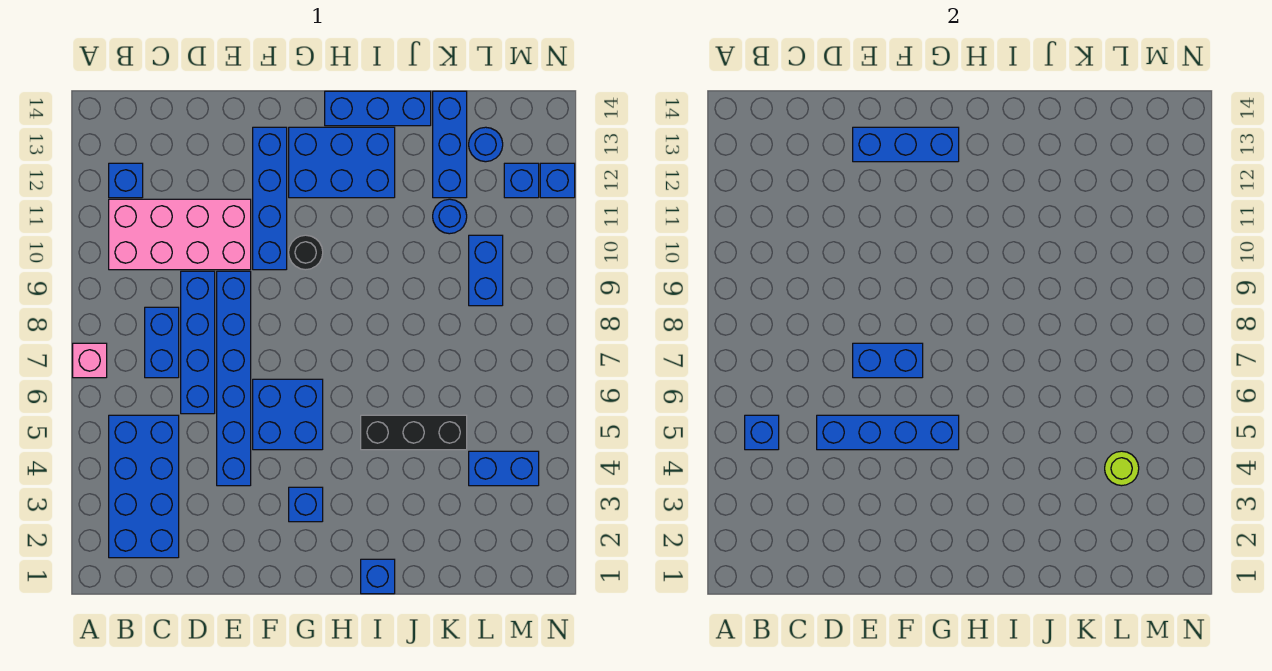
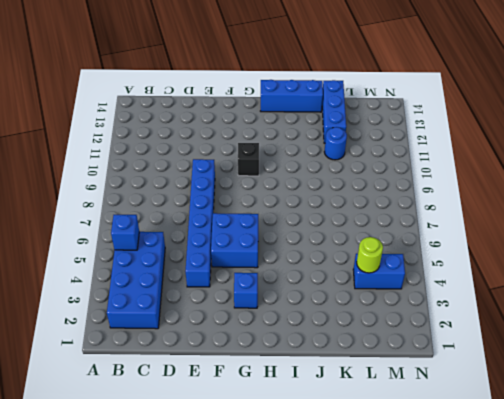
black brick G10 level 1 -> black round brick G10 level 1
none -> pink brick A7 level 1
none -> pink brick B10:E11 level 1
none -> blue brick B12 level 1

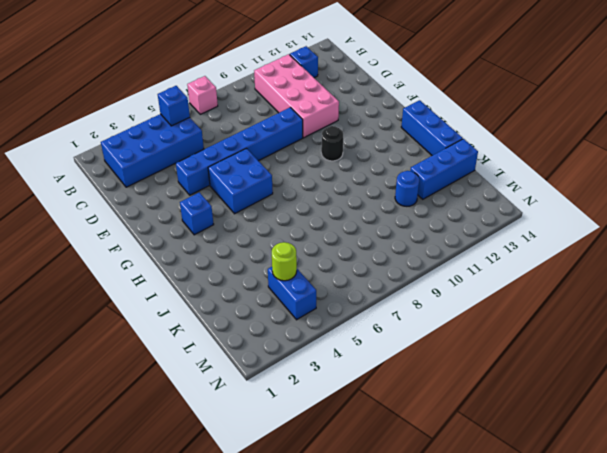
none -> blue brick C7:C8 level 1
none -> blue brick D6:D9 level 1
none -> blue brick F10:F13 level 1

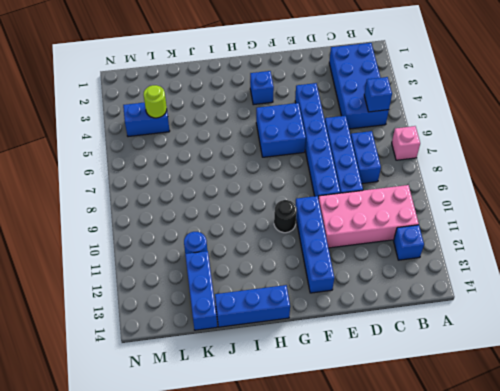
none -> blue brick G12:I13 level 1
none -> blue brick I1 level 1
none -> black brick I5:K5 level 1

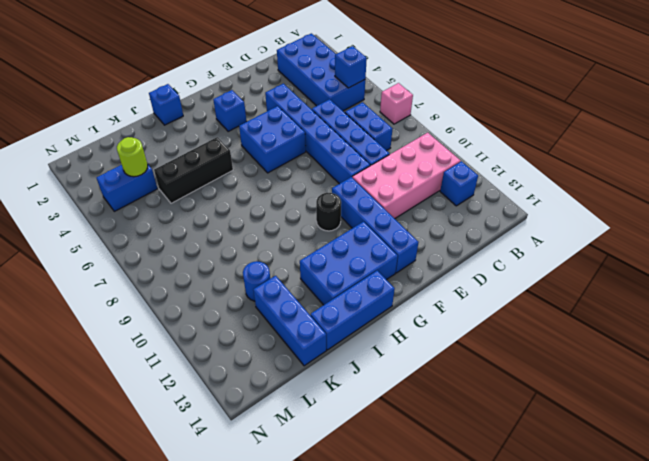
none -> blue brick L9:L10 level 1
none -> blue round brick L13 level 1
none -> blue brick M12 level 1

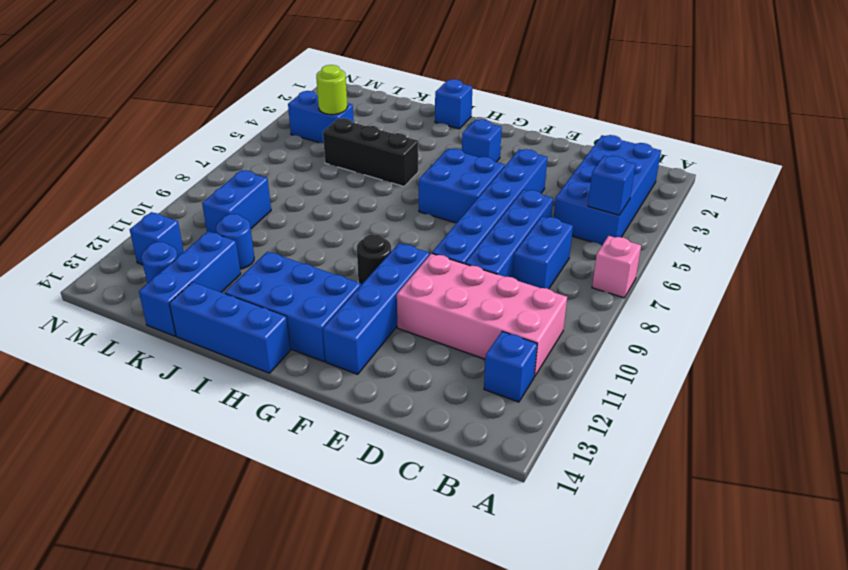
none -> blue brick N12 level 1
none -> blue brick D5:G5 level 2
none -> blue brick E7:F7 level 2

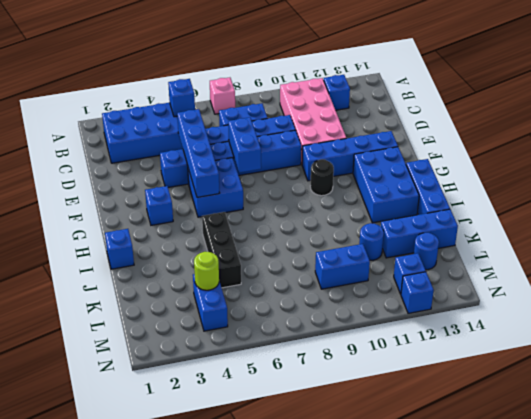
none -> blue brick E13:G13 level 2

